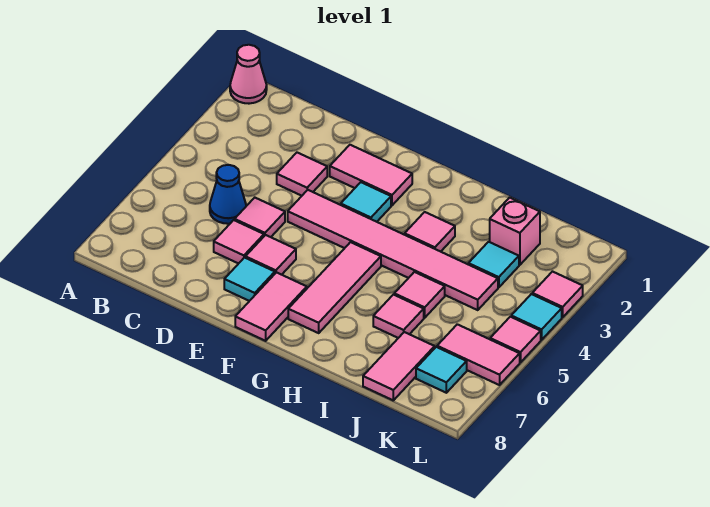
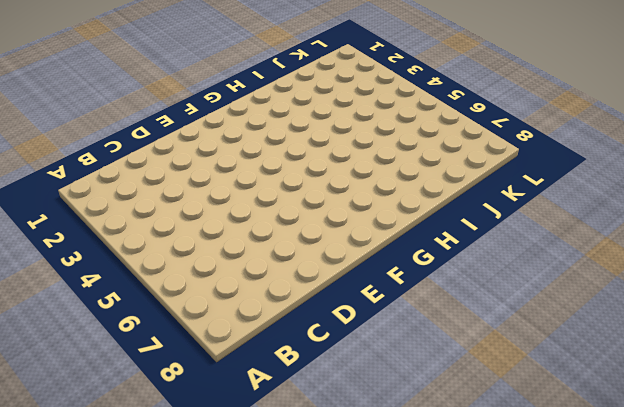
none -> pink cone A1 level 1
none -> blue cone C5 level 1
none -> pink tile D3 level 1

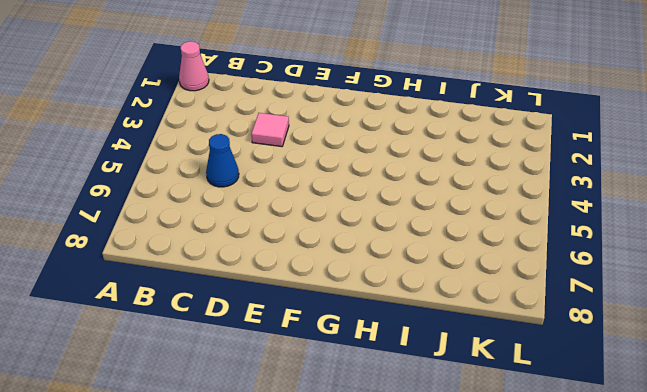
none -> pink tile D5 level 1
none -> pink tile D6 level 1
none -> pink tile E2:F2 level 1

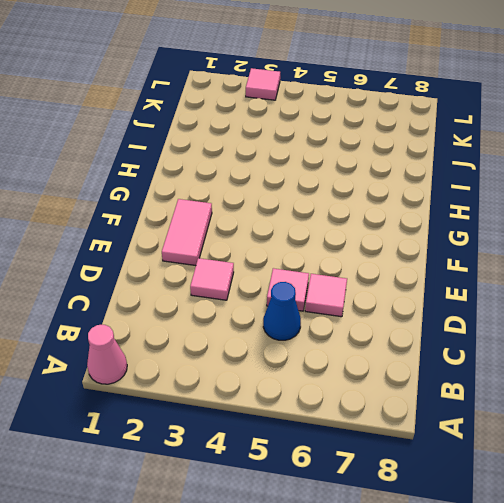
none -> pink tile E4:J4 level 1
none -> pink tile E6 level 1
none -> cyan tile E7 level 1

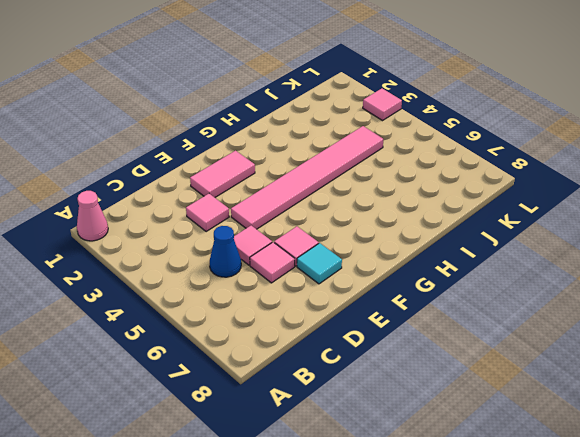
none -> cyan tile F3 level 1
none -> pink tile F7:F8 level 1
none -> pink tile G5:G7 level 1

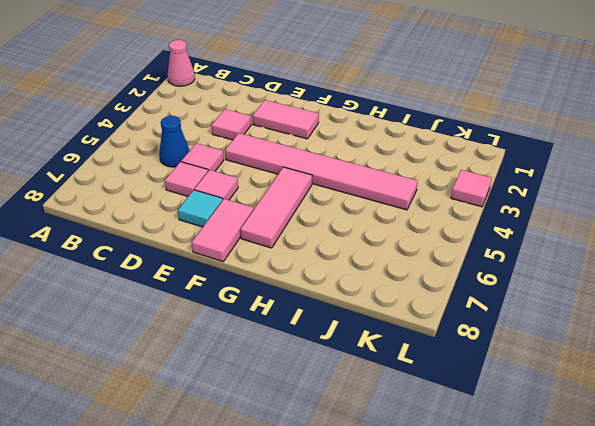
none -> cyan tile F3 level 1
none -> pink tile H3 level 1
none -> pink tile I5 level 1

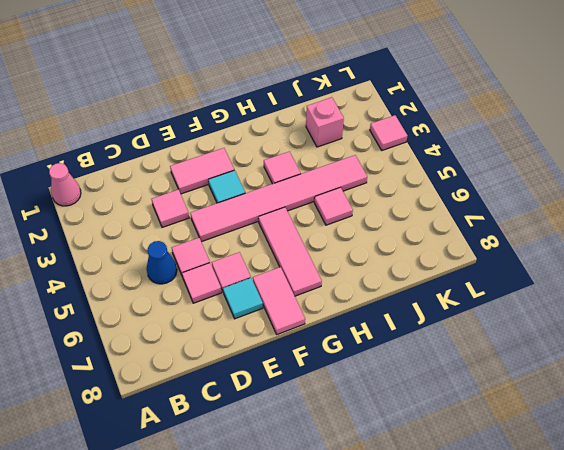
none -> pink tile I6 level 1
none -> cyan tile J3 level 1
none -> pink tile J7:J8 level 1

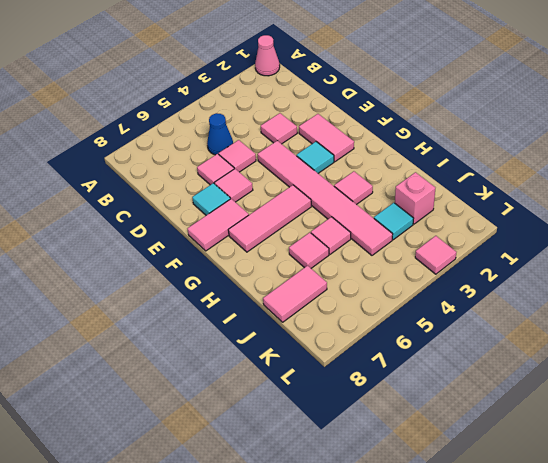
none -> pink tile K6:L6 level 1
none -> cyan tile K7 level 1
none -> cyan tile L4 level 1

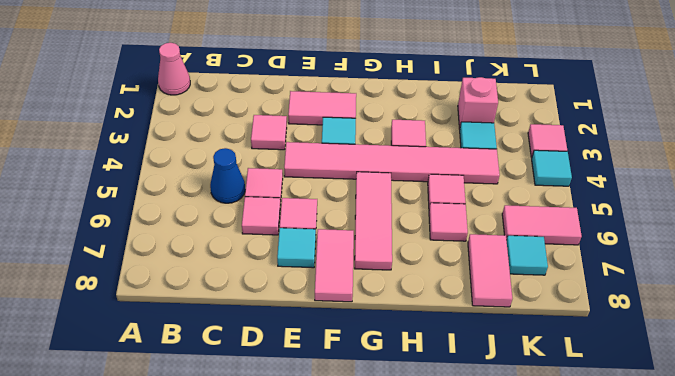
none -> pink tile L5 level 1

